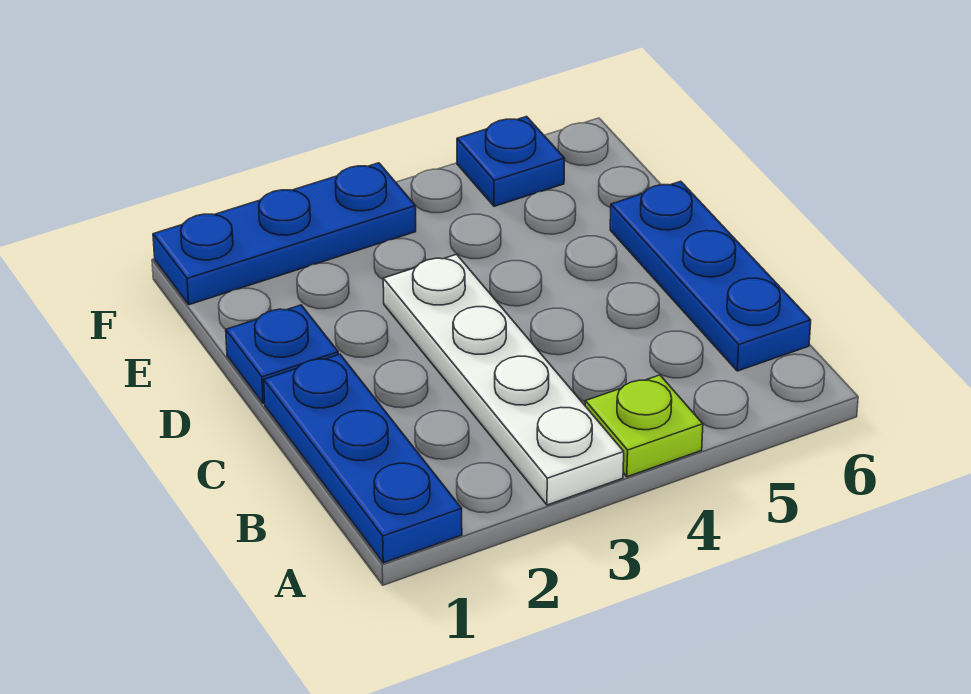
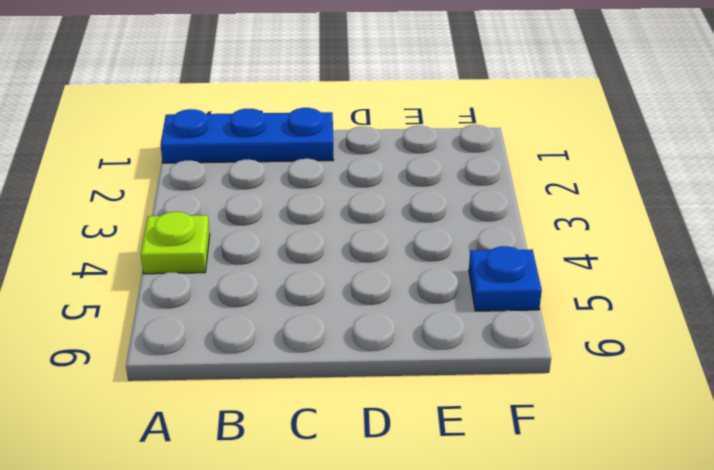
none -> white plate A3:D3 level 1
none -> blue plate B6:D6 level 1

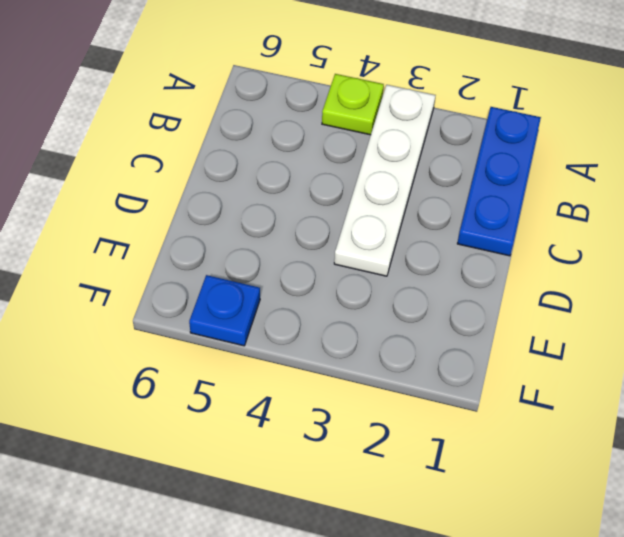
none -> blue plate B6:D6 level 1
none -> blue plate D1 level 1

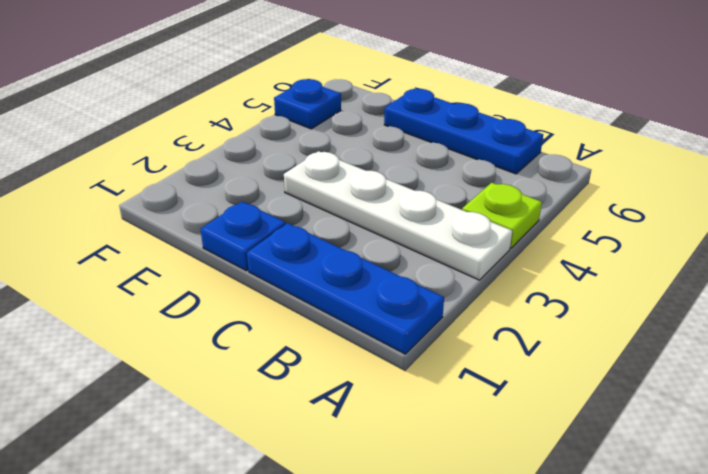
none -> blue plate F1:F3 level 1

